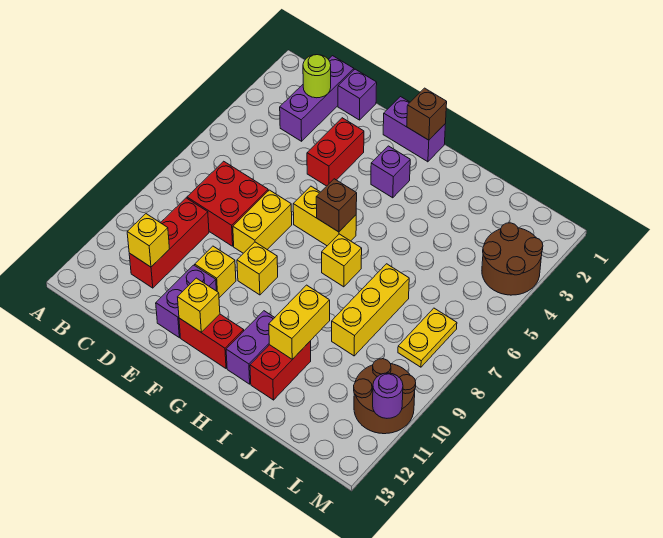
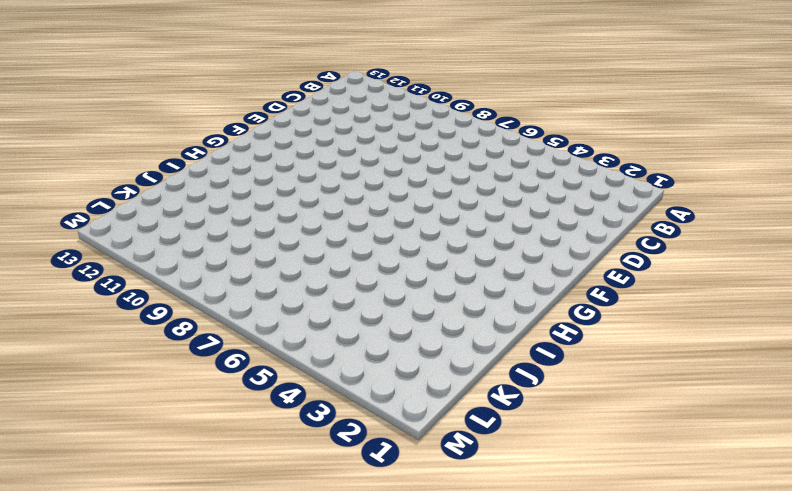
none -> purple brick C1:C3 level 1
none -> red brick C7:D8 level 1
none -> red brick C9:C11 level 1

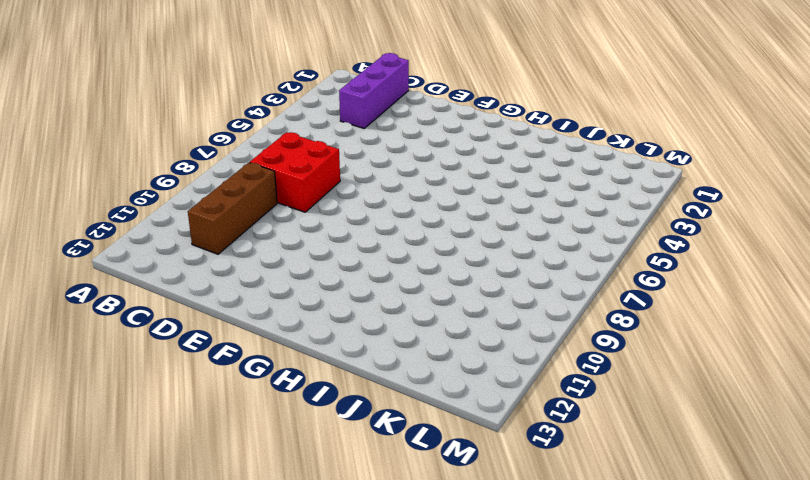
brown brick C9:C11 level 1 -> red brick C9:C11 level 1
none -> purple brick D1 level 1
none -> red brick E3:E4 level 1
none -> yellow brick E7:E8 level 1

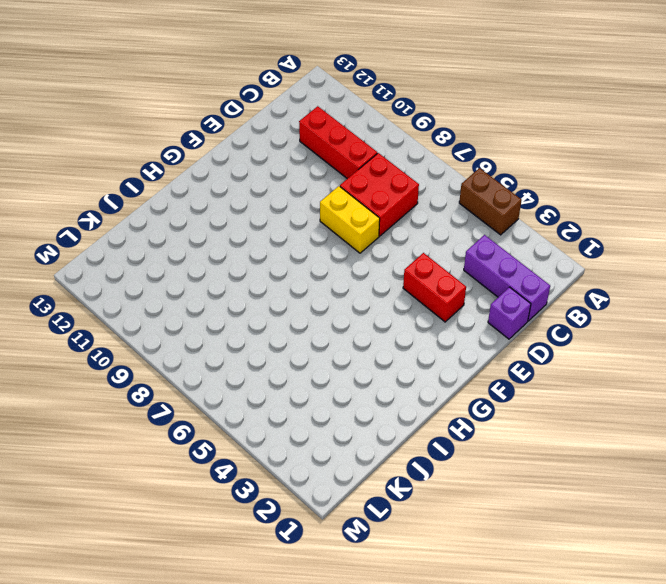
brown brick A4:A5 level 1 -> none
none -> yellow brick E10 level 1
none -> purple brick E11:E12 level 1
none -> purple brick F1:G1 level 1

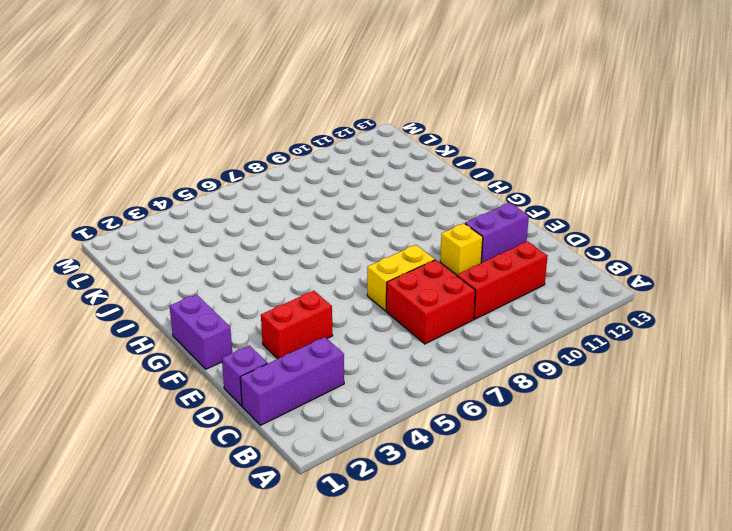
none -> yellow brick F6:G6 level 1
none -> yellow brick F9 level 1
none -> red brick F12:G12 level 1

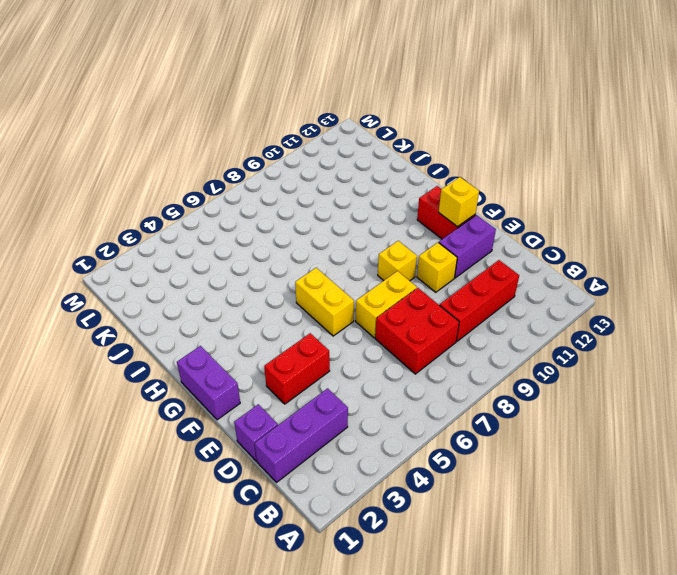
none -> purple brick G3 level 1
none -> yellow brick H7 level 1
none -> purple brick H11:H12 level 1

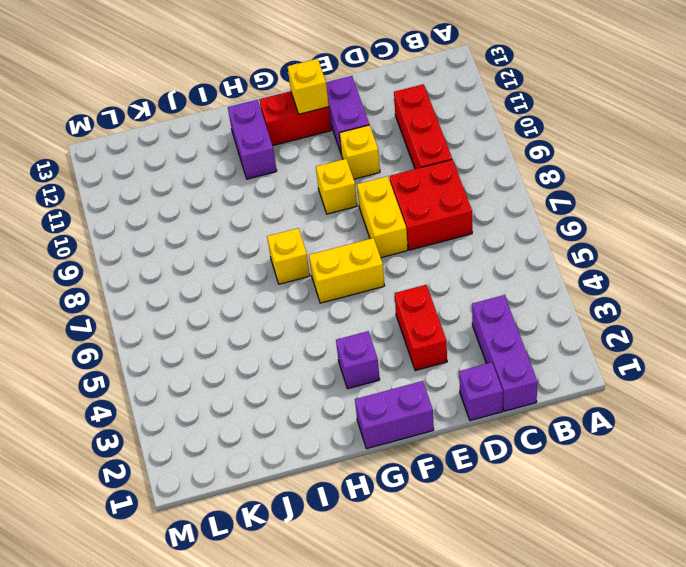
none -> red brick I11:I12 level 1
none -> yellow brick J7:J9 level 1
none -> brown round brick L3:M4 level 1

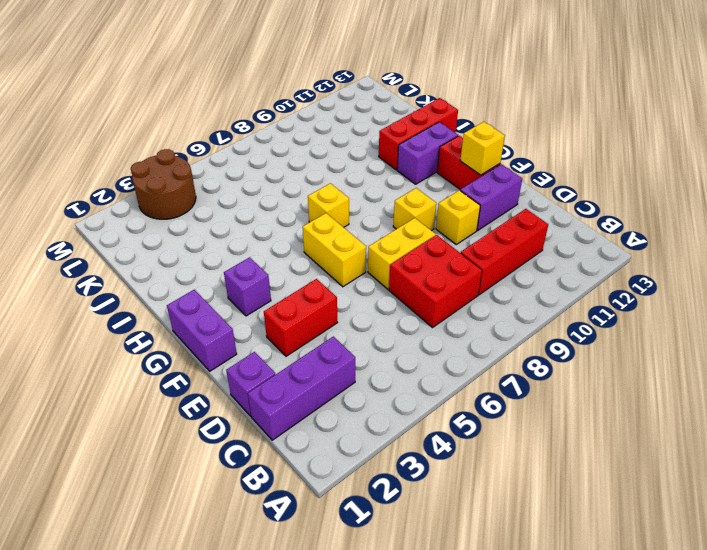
red brick I11:I13 level 1 -> red brick I11:I12 level 1
none -> yellow brick J7:J9 level 1
none -> yellow plate L7:L8 level 1
none -> brown round brick L10:M11 level 1

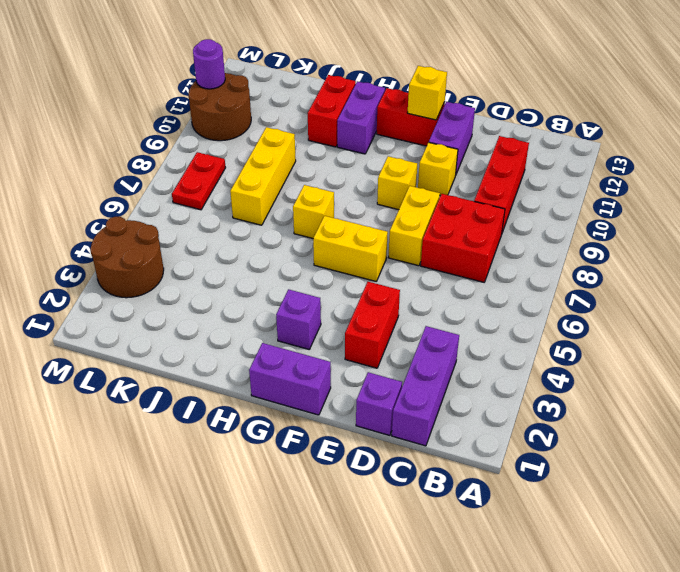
red plate L7:L8 level 1 -> yellow plate L7:L8 level 1
none -> lime round brick C2 level 2
none -> yellow brick C11 level 2
none -> brown brick G1 level 2

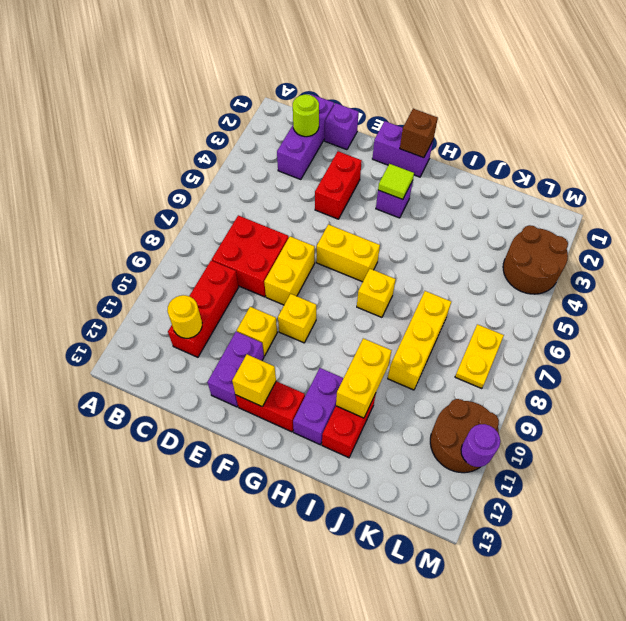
yellow round brick C11 level 2 -> yellow brick C11 level 2
lime tile G3 level 2 -> none
none -> brown brick G6 level 2

